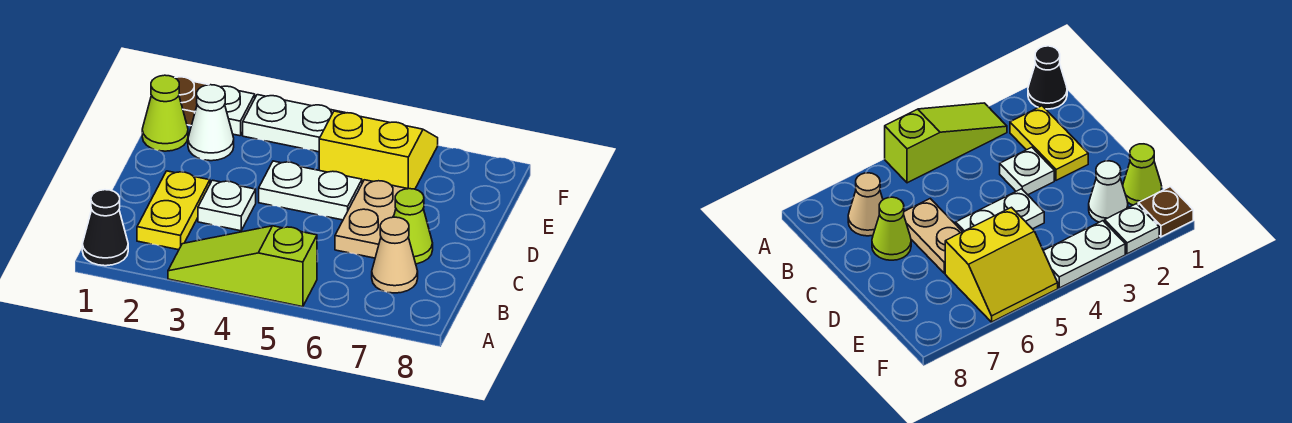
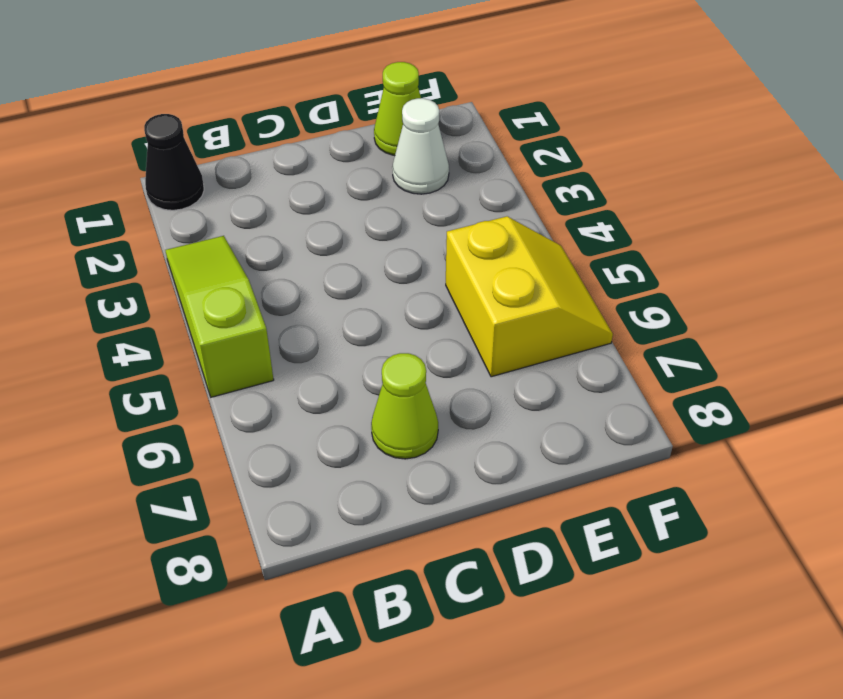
none -> yellow plate B2:C2 level 1
none -> tan cone B7 level 1
none -> white plate C3 level 1

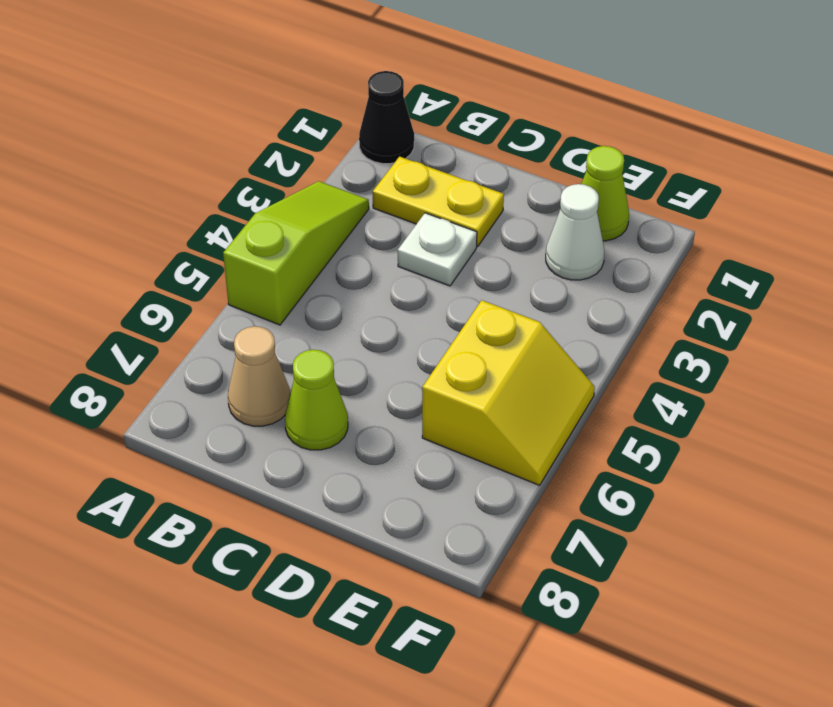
none -> tan plate C6:D6 level 1
none -> white plate D4:D5 level 1
none -> brown plate F1 level 1

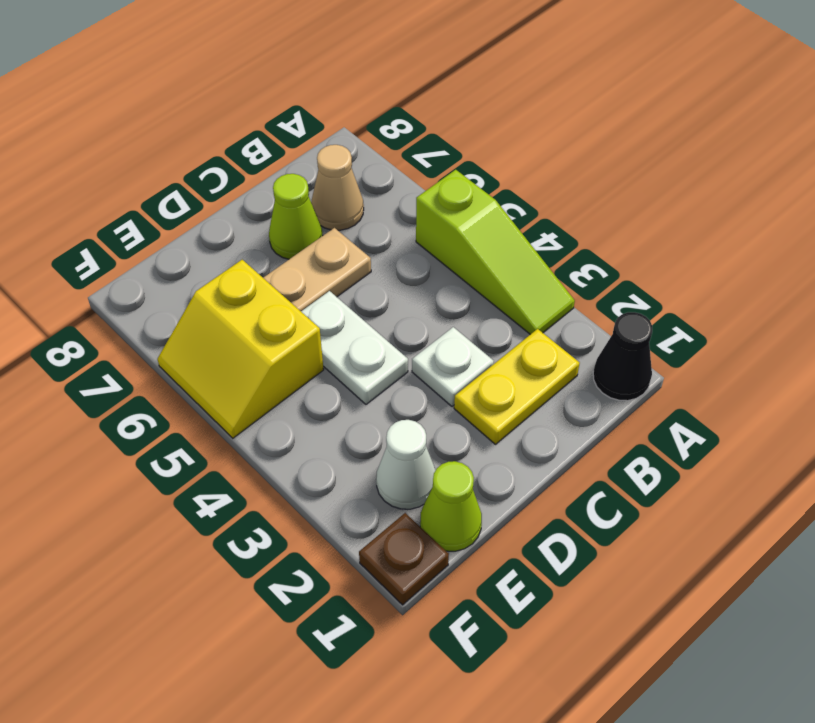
none -> white plate F2 level 1
none -> white plate F3:F4 level 1

